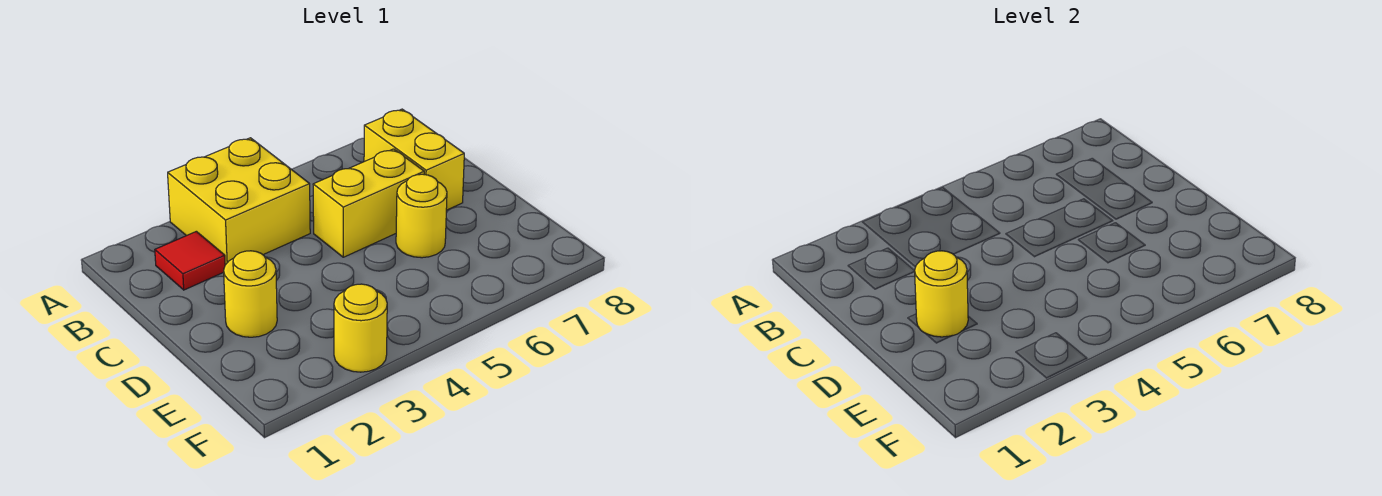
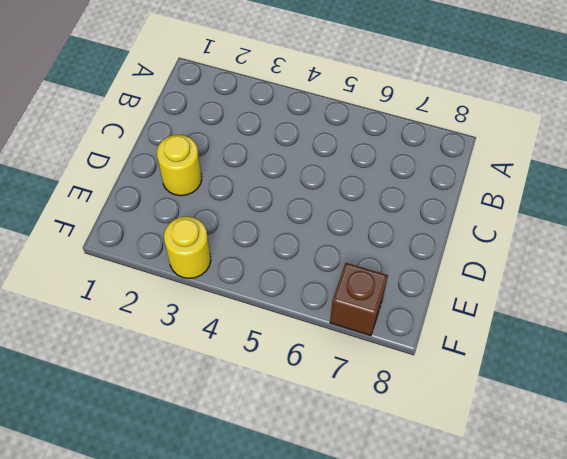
brown brick F7 level 1 -> none
none -> yellow brick A3:B4 level 1
none -> red tile B2 level 1

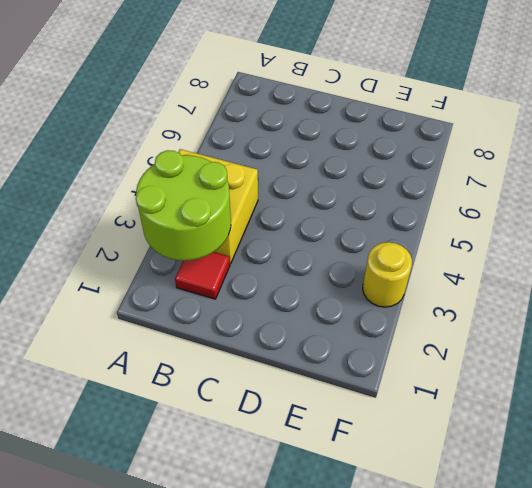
lime round brick A2:B3 level 2 -> none
none -> yellow brick B7:C7 level 1
none -> yellow brick C5:C6 level 1

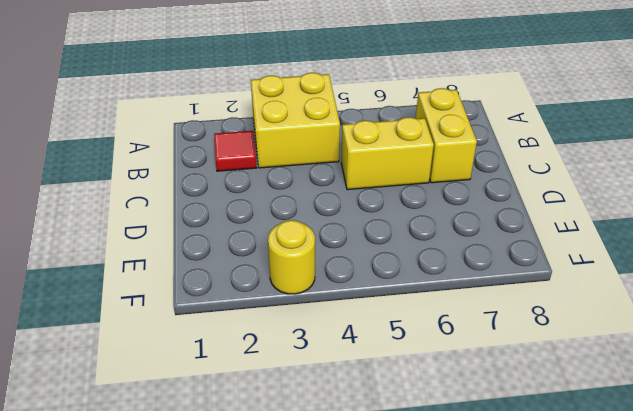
none -> yellow round brick D2 level 1
none -> yellow round brick D6 level 1

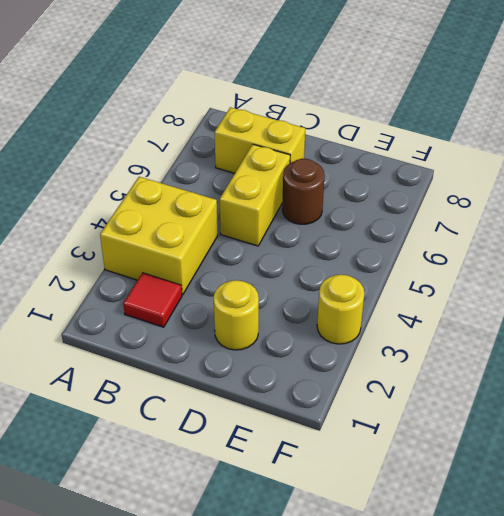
brown round brick D6 level 1 -> yellow round brick D6 level 1
none -> yellow round brick D2 level 2

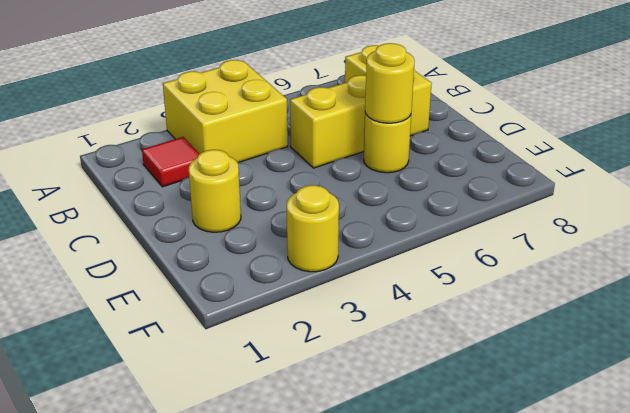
yellow round brick D6 level 2 -> yellow round brick D2 level 2

